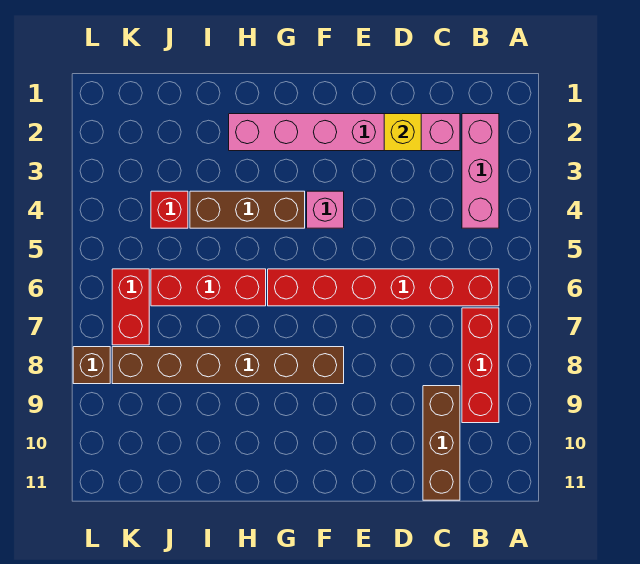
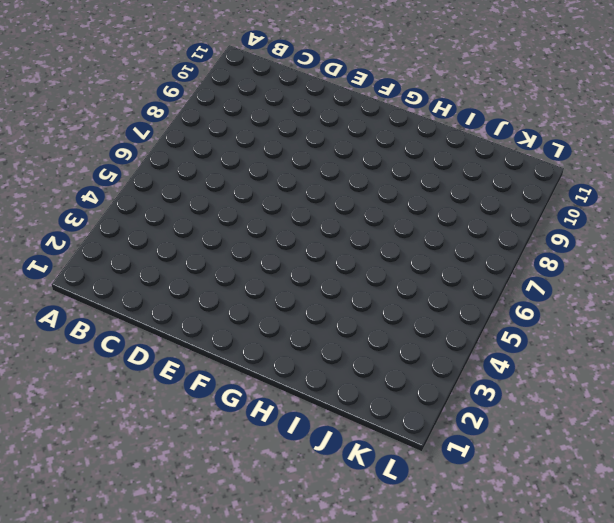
none -> pink brick B2:B4 level 1
none -> red brick B6:G6 level 1
none -> red brick B7:B9 level 1

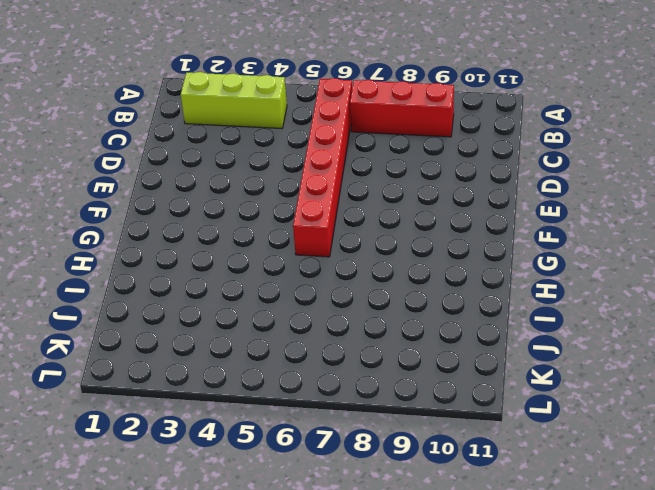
lime brick B2:B4 level 1 -> pink brick B2:B4 level 1
none -> pink brick C2:H2 level 1
none -> brown brick C9:C11 level 1
none -> pink brick F4 level 1

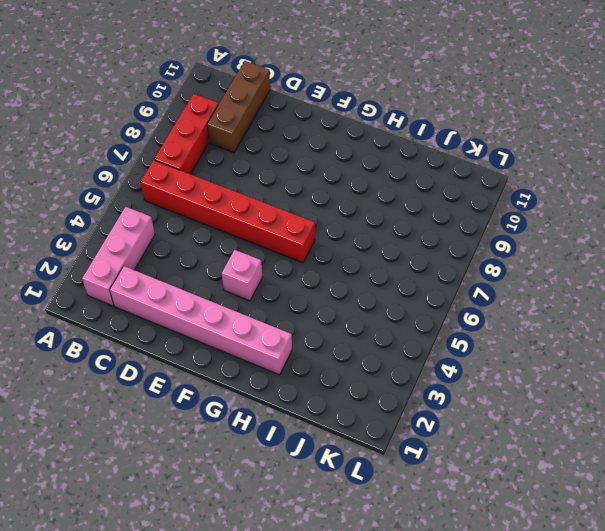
none -> brown brick F8:K8 level 1
none -> brown brick G4:I4 level 1
none -> red brick H6:J6 level 1

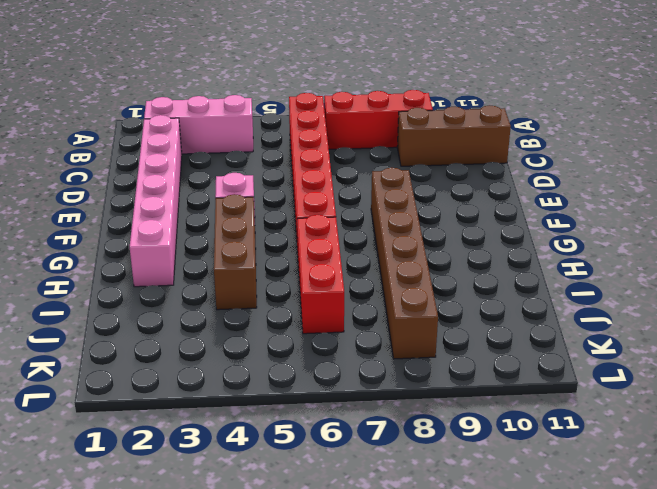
none -> red brick J4 level 1
none -> red brick K6:K7 level 1
none -> brown brick L8 level 1

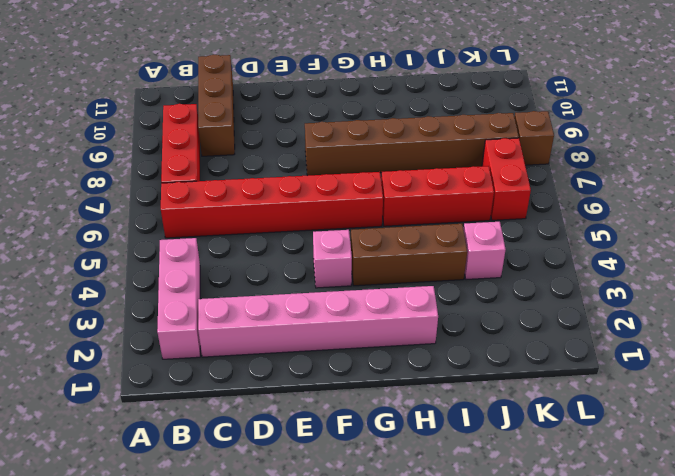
pink brick J4 level 1 -> red brick J4 level 1
none -> yellow brick D2 level 2

